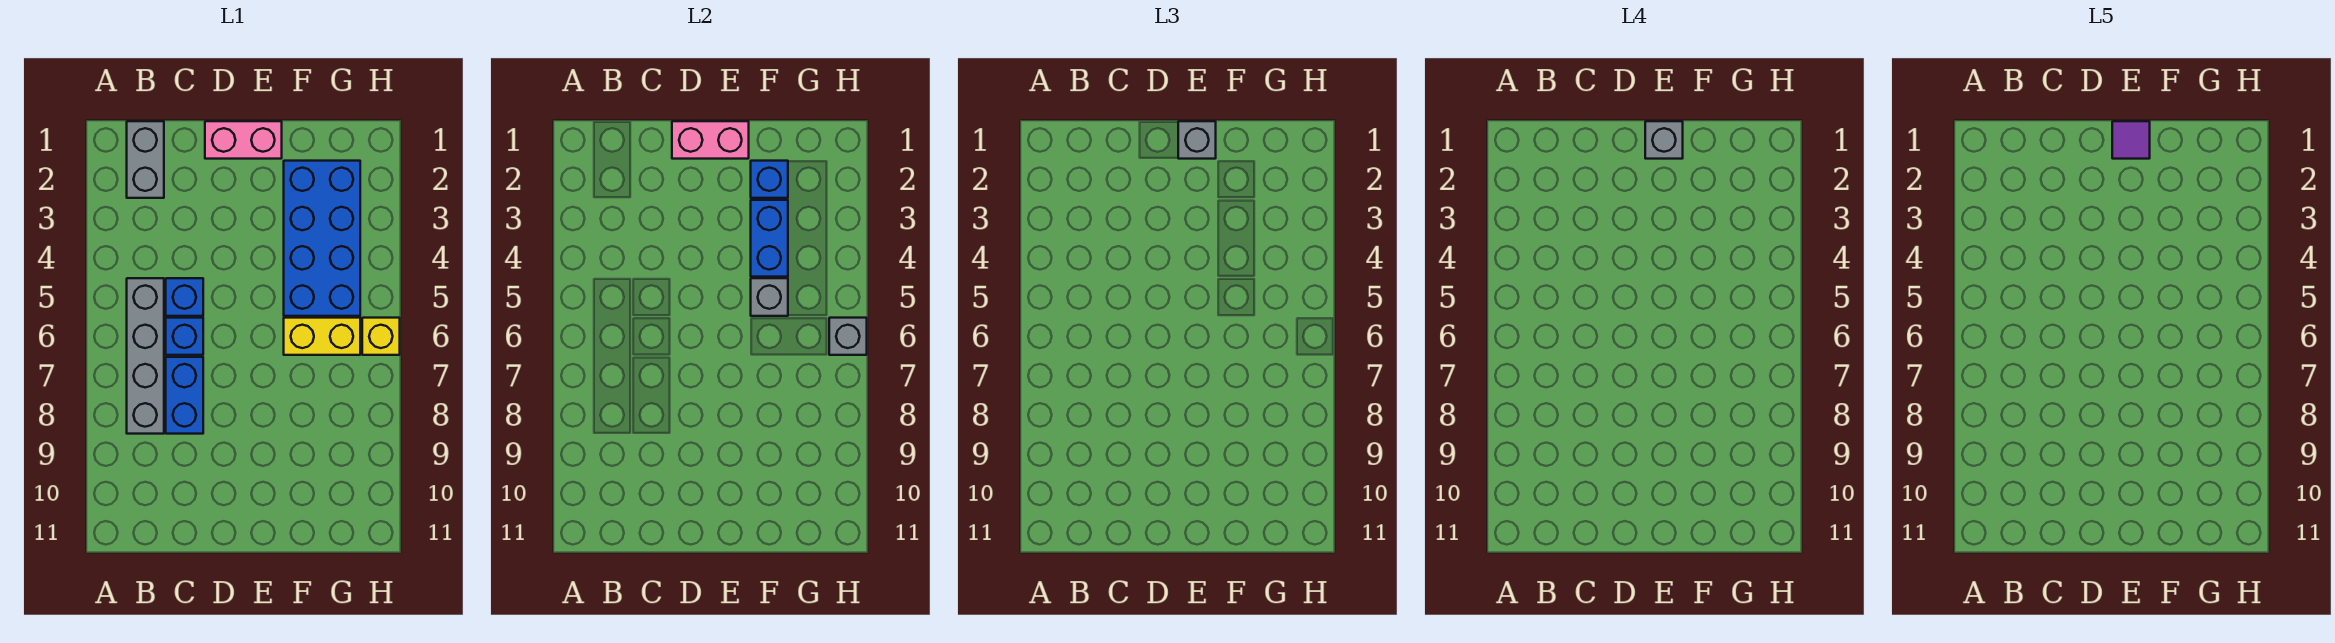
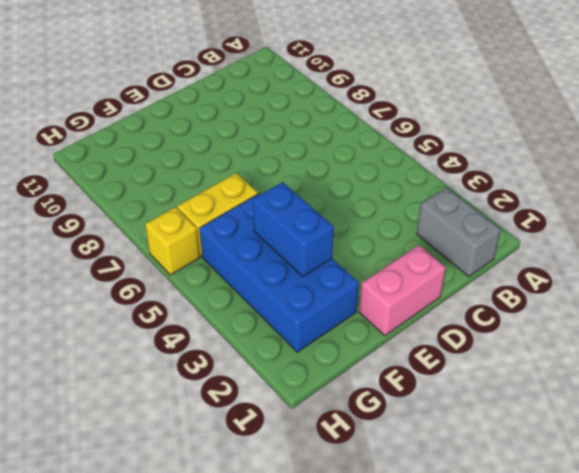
none -> grey brick B5:B8 level 1
none -> blue brick C5 level 1
none -> blue brick C6 level 1

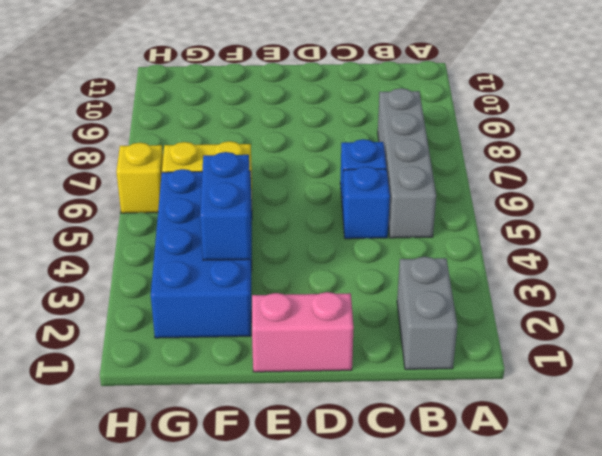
none -> blue brick C7:C8 level 1
none -> pink brick D1:E1 level 2
none -> blue brick F2 level 2

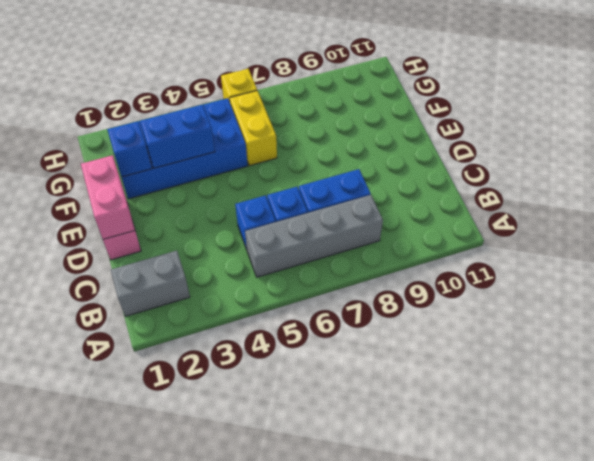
none -> grey brick F5 level 2
none -> grey brick H6 level 2
none -> grey brick E1 level 3

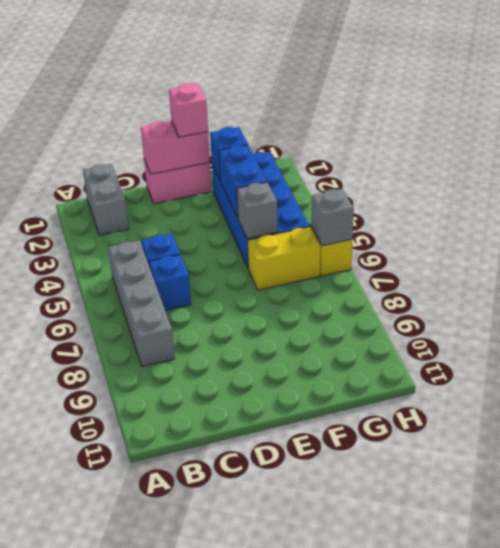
pink brick E1 level 3 -> grey brick E1 level 3
none -> blue brick C7:C8 level 1
none -> grey brick E1 level 4
none -> purple tile E1 level 5

